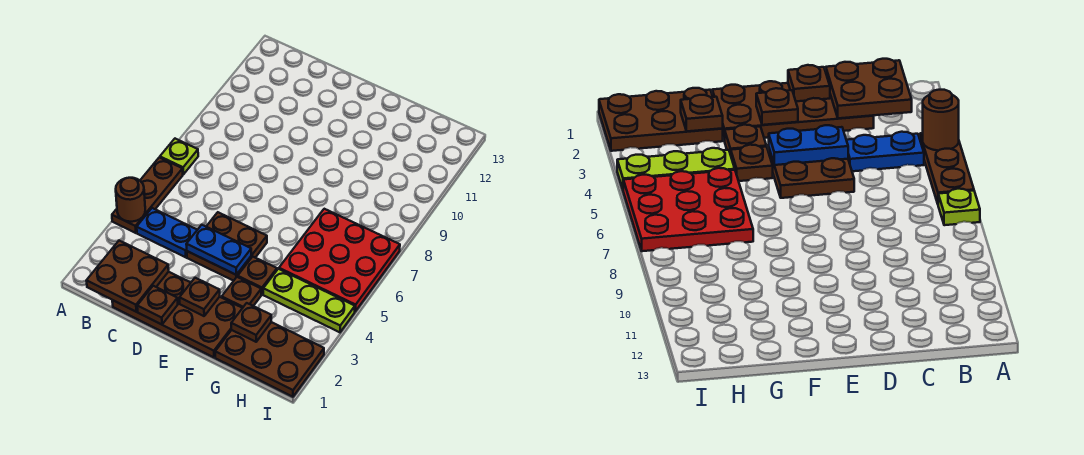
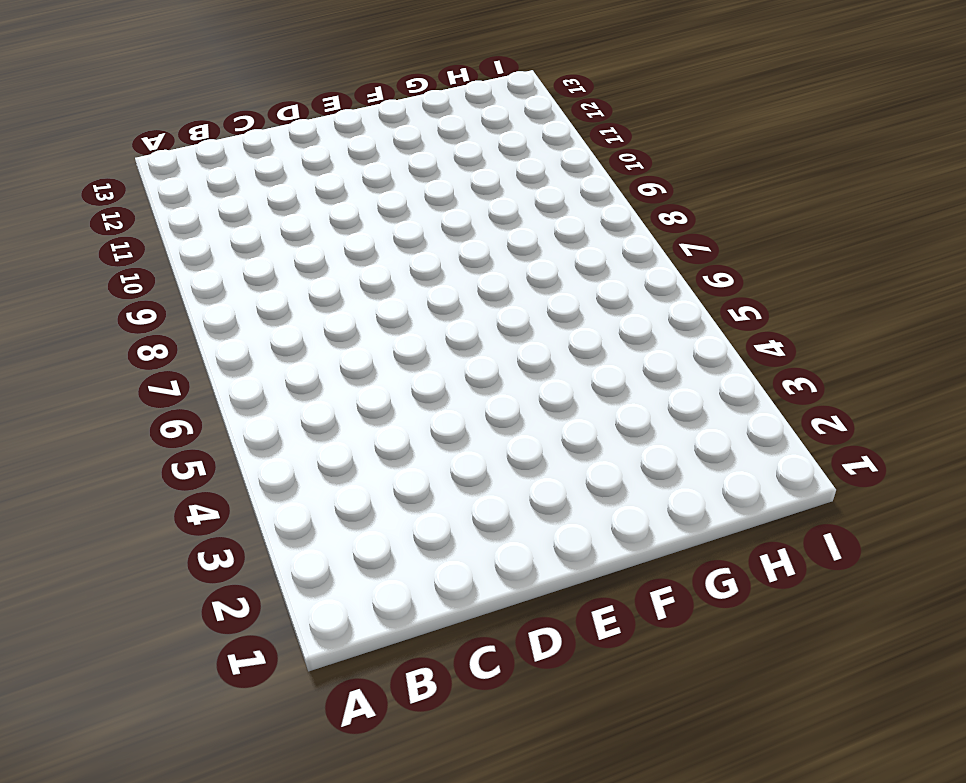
none -> brown plate A4:A6 level 1
none -> lime plate A7 level 1
none -> blue plate B4:C4 level 1

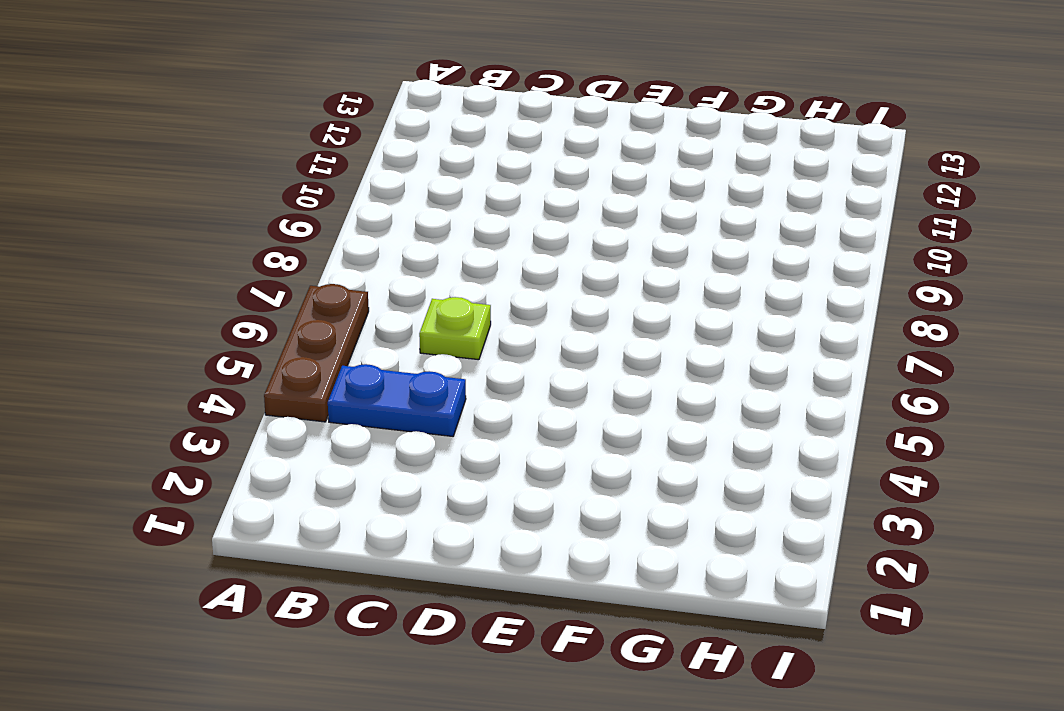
lime plate C6 level 1 -> lime plate A7 level 1
none -> brown plate C1:F2 level 1
none -> brown plate D4:E5 level 1
none -> brown plate F3 level 1

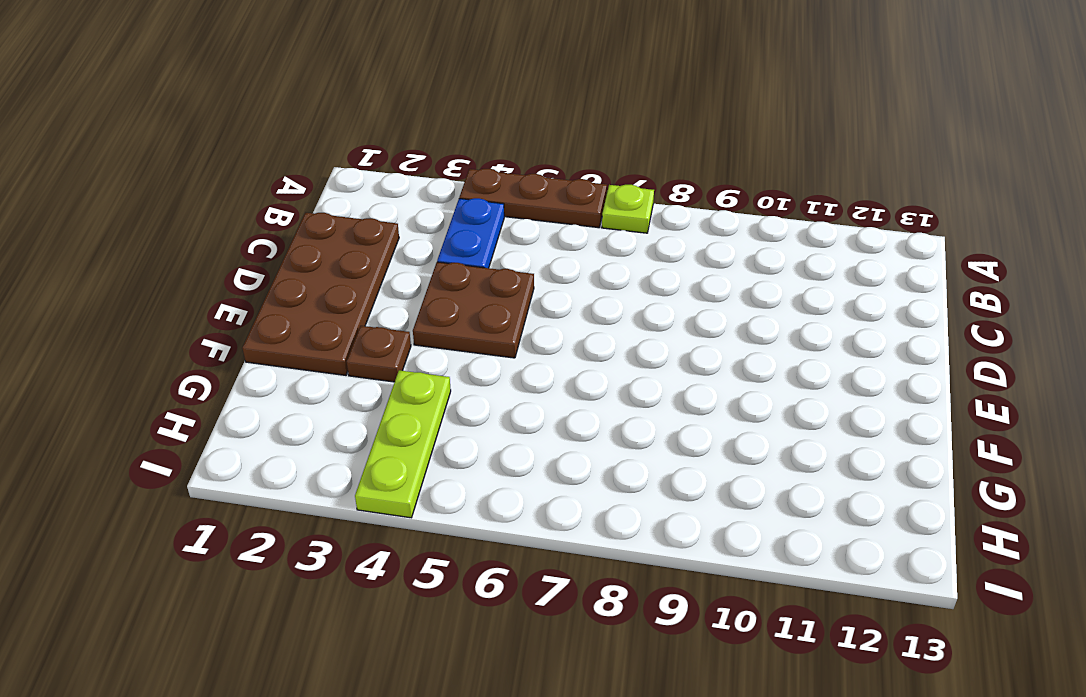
none -> brown plate F4 level 1
none -> brown plate G1:I2 level 1
none -> red plate G5:I7 level 1

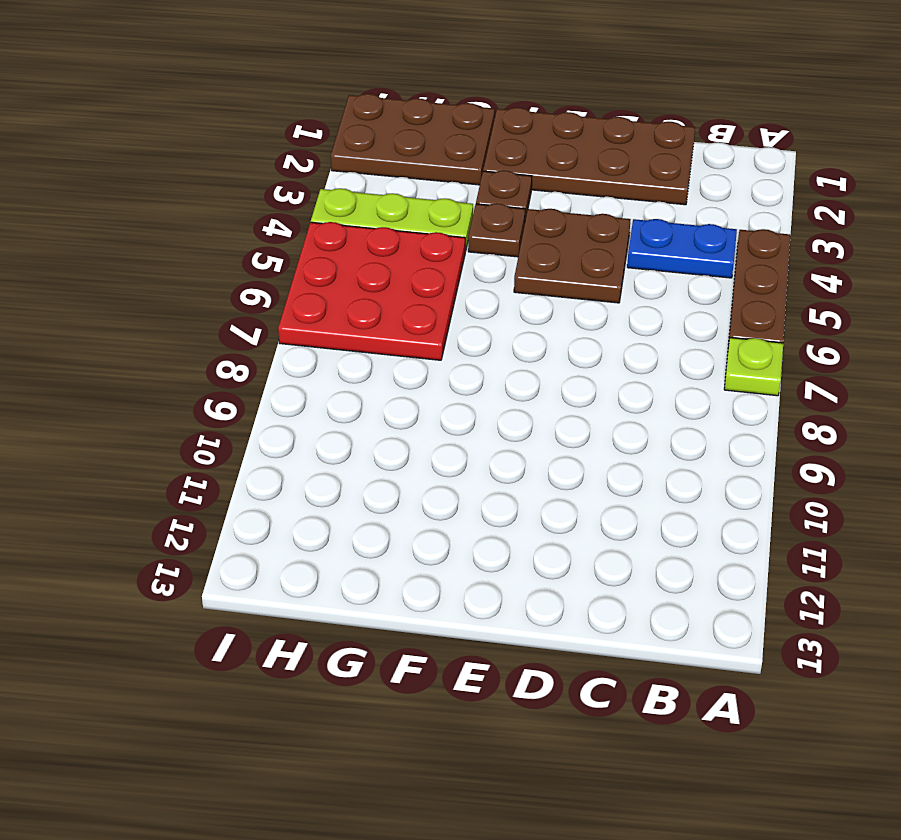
none -> brown round brick A4 level 2
none -> brown plate B1:C2 level 2
none -> brown plate D1 level 2

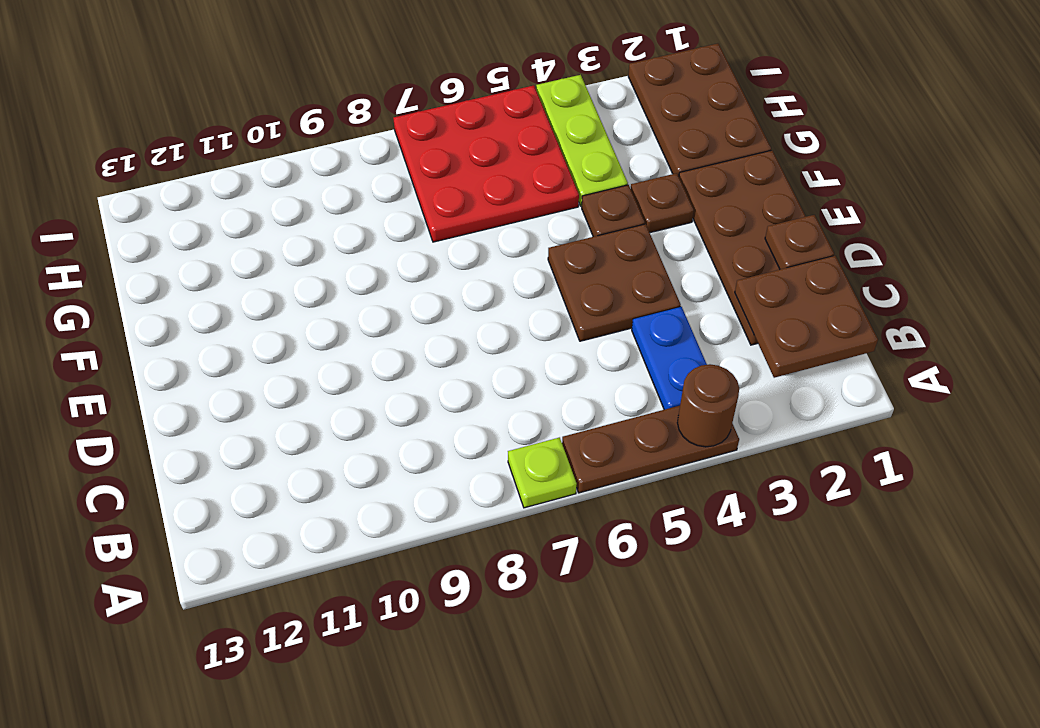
none -> blue plate D4:E4 level 2
none -> brown plate E2 level 2
none -> brown plate G2 level 2

